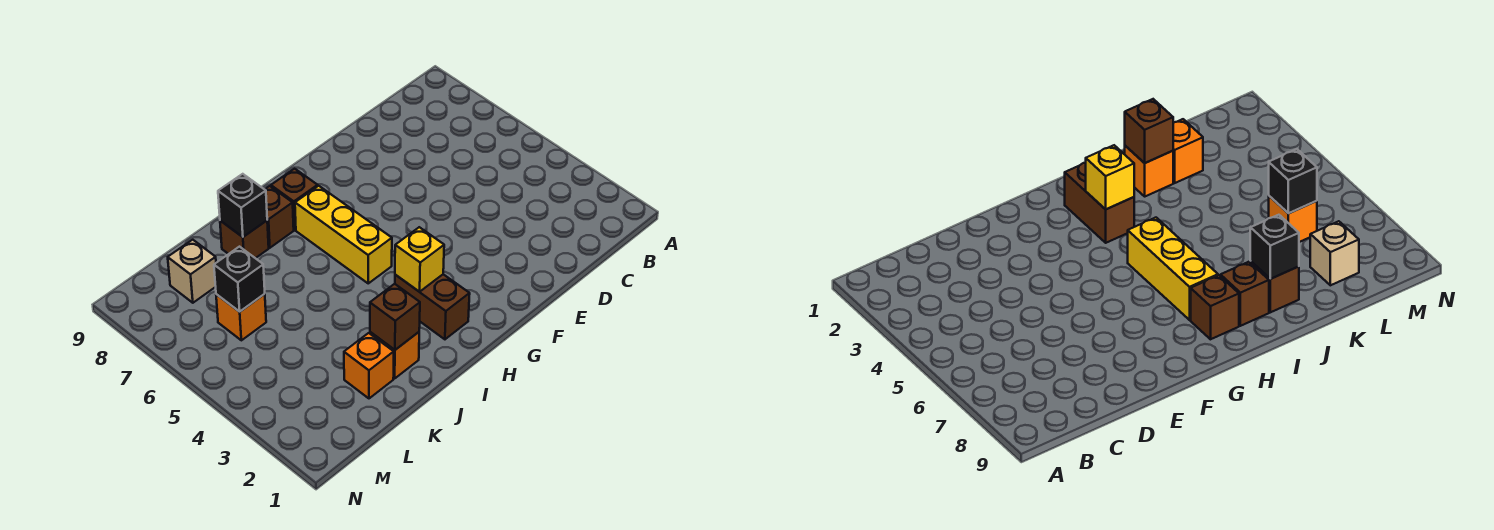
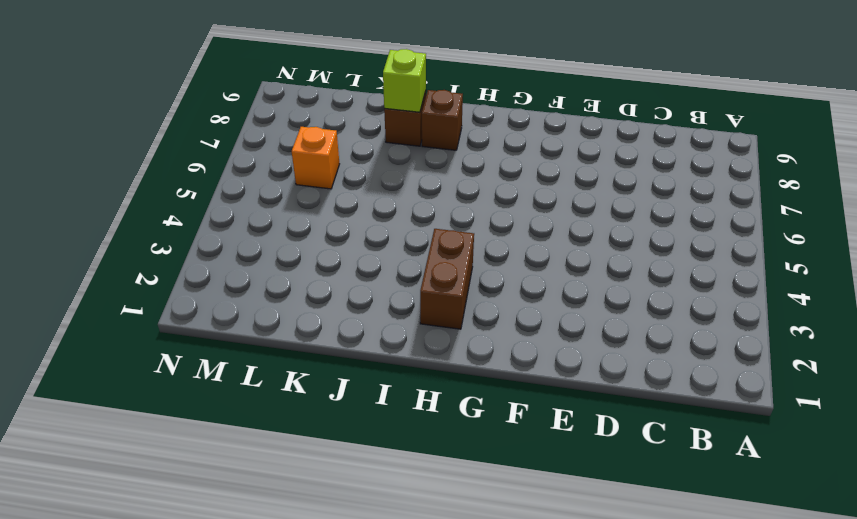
lime brick J8 level 2 -> black brick J8 level 2
none -> yellow brick H5:H7 level 1
none -> brown brick H8 level 1
none -> orange brick J2 level 1

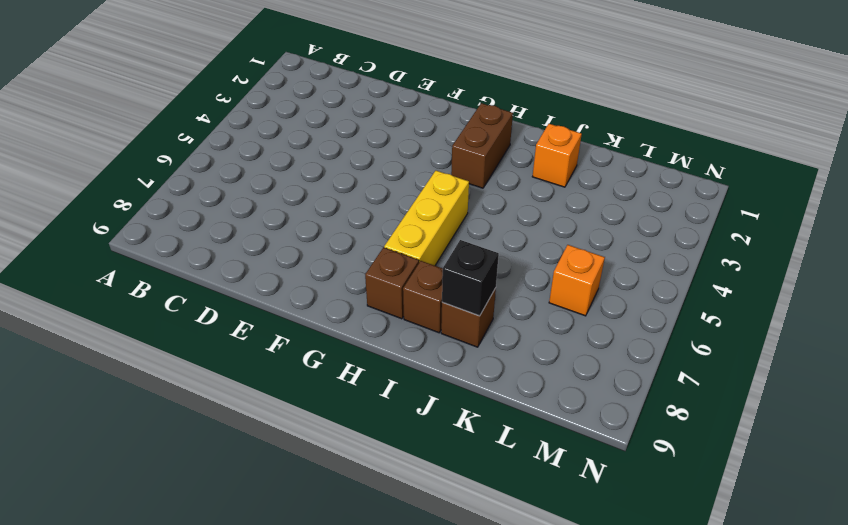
none -> orange brick K2 level 1
none -> tan brick L8 level 1
none -> yellow brick H3 level 2

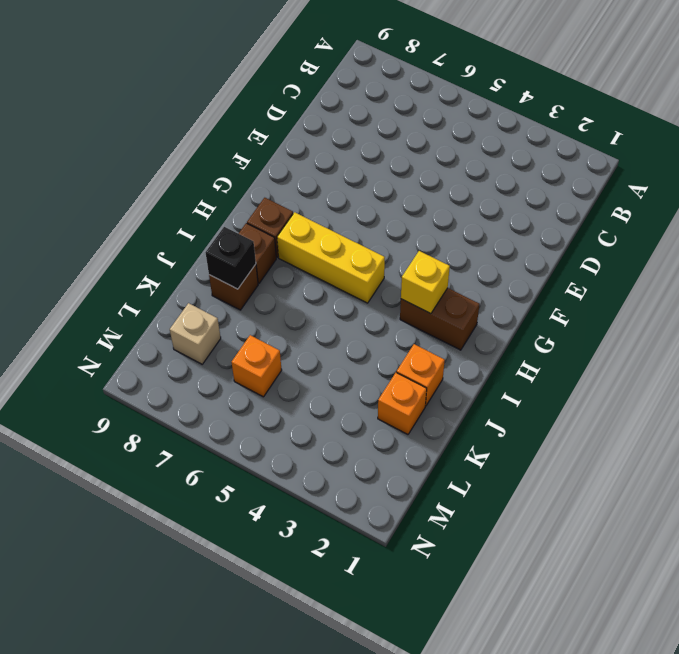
none -> brown brick J2 level 2
none -> black brick L6 level 2

